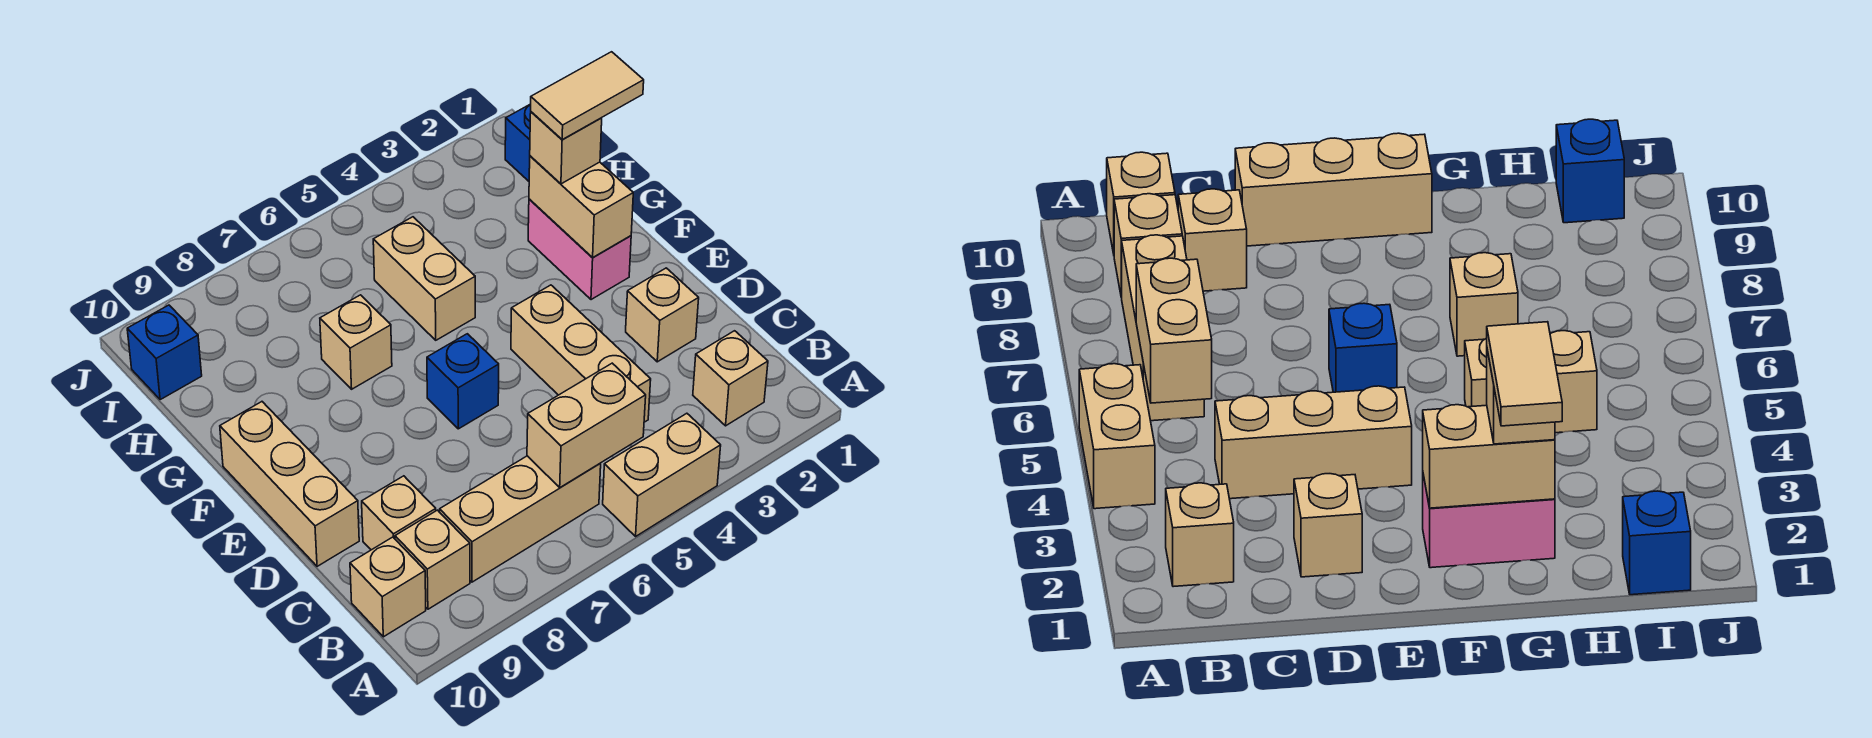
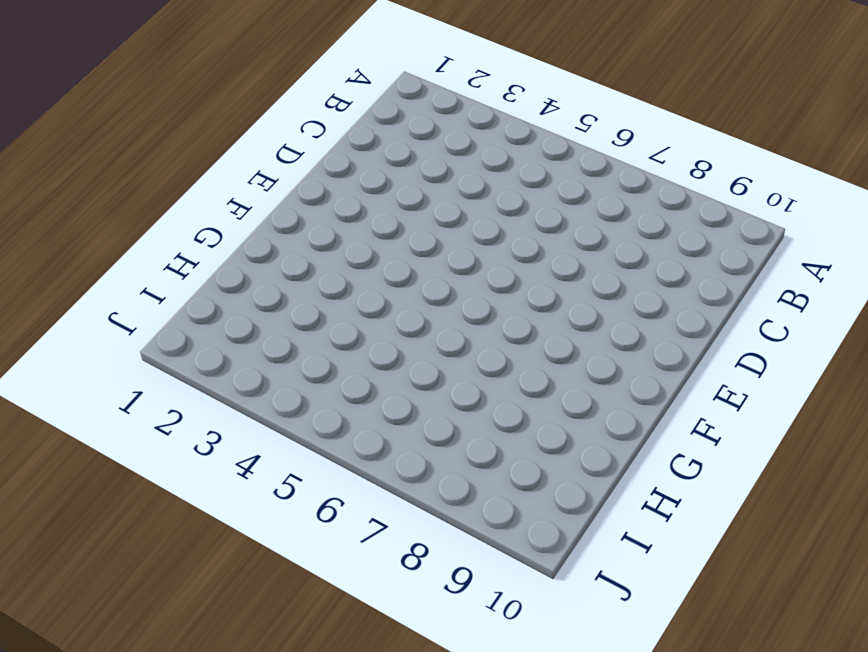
none -> tan brick A4:A5 level 1
none -> tan brick B2 level 1
none -> tan brick B6:B8 level 1

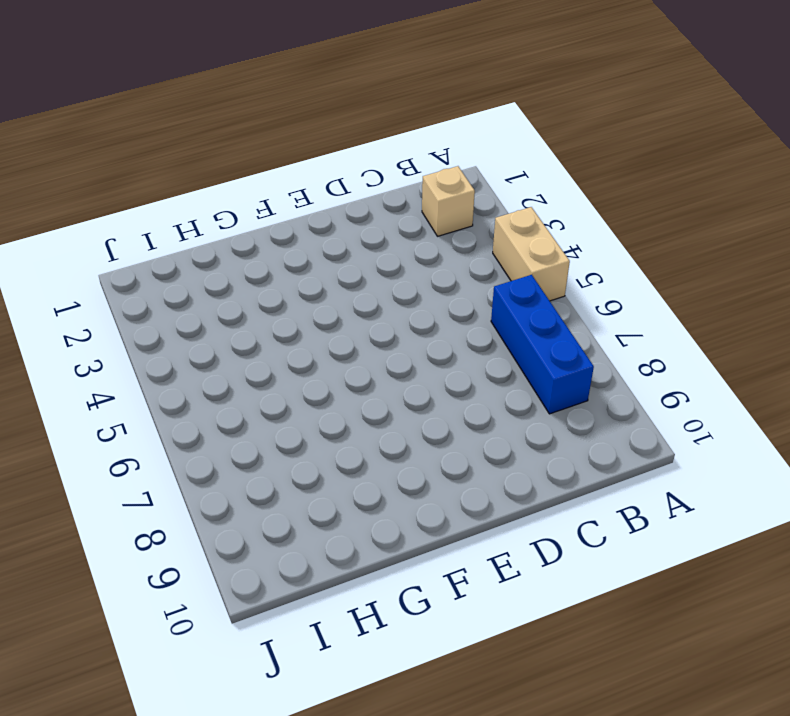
blue brick B6:B8 level 1 -> tan brick B6:B8 level 1
none -> tan brick B9 level 1
none -> tan brick B10 level 1
none -> tan brick C4:E4 level 1

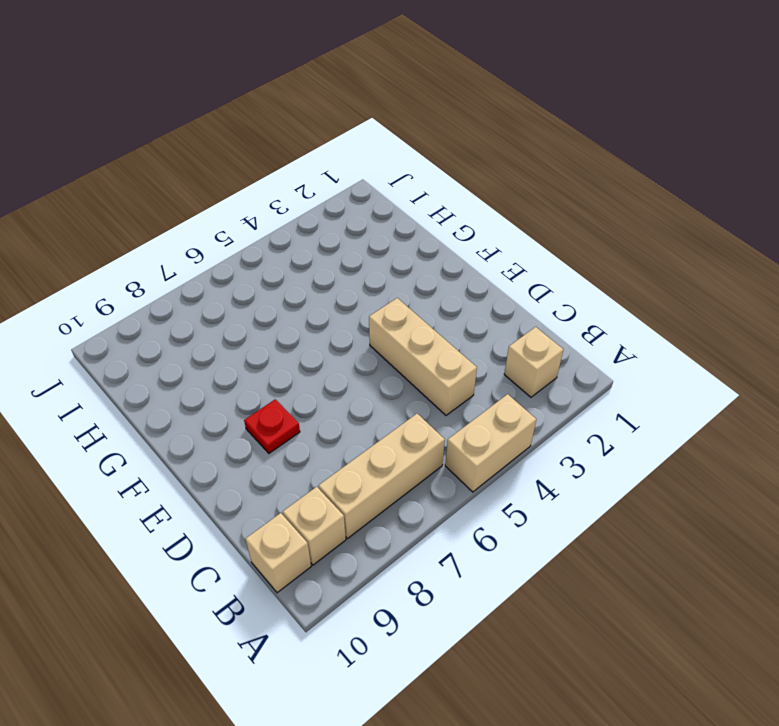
red plate E8 level 1 -> none
none -> tan brick C9 level 1
none -> tan brick D2 level 1
none -> tan brick D10:F10 level 1

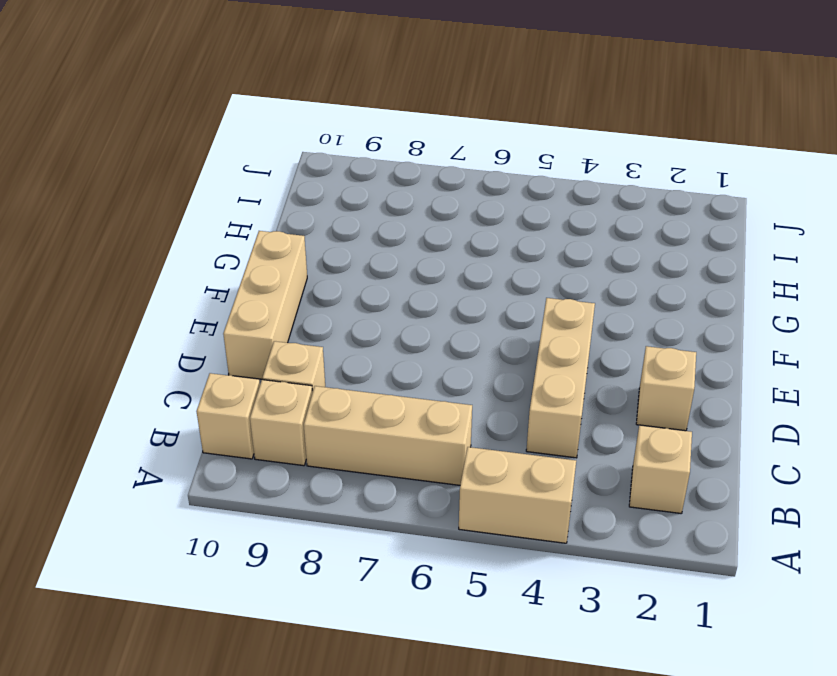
none -> blue brick E6 level 1
none -> pink brick F2:G2 level 1
none -> tan brick G5:H5 level 1

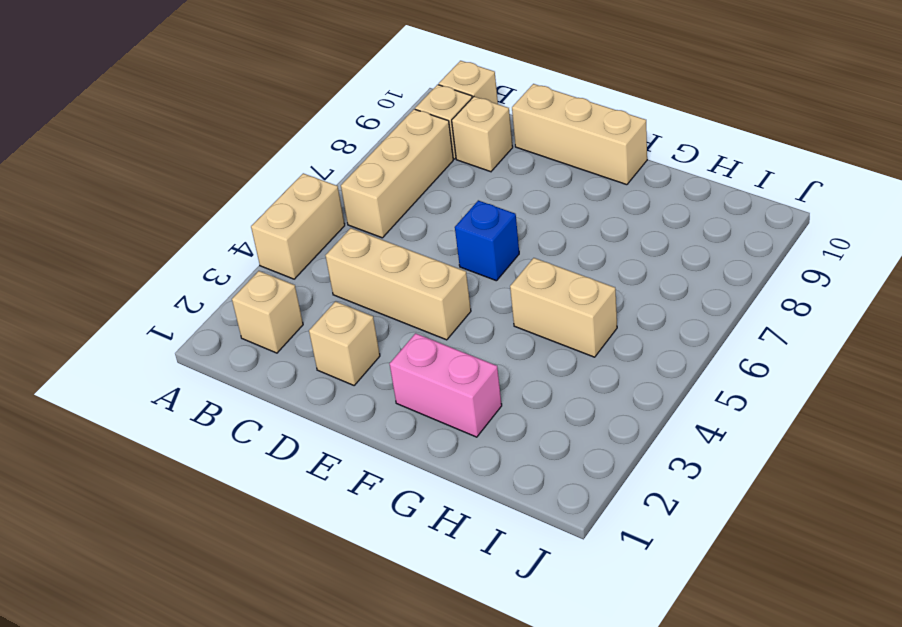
none -> tan brick G7 level 1
none -> blue brick I1 level 1
none -> blue brick I10 level 1

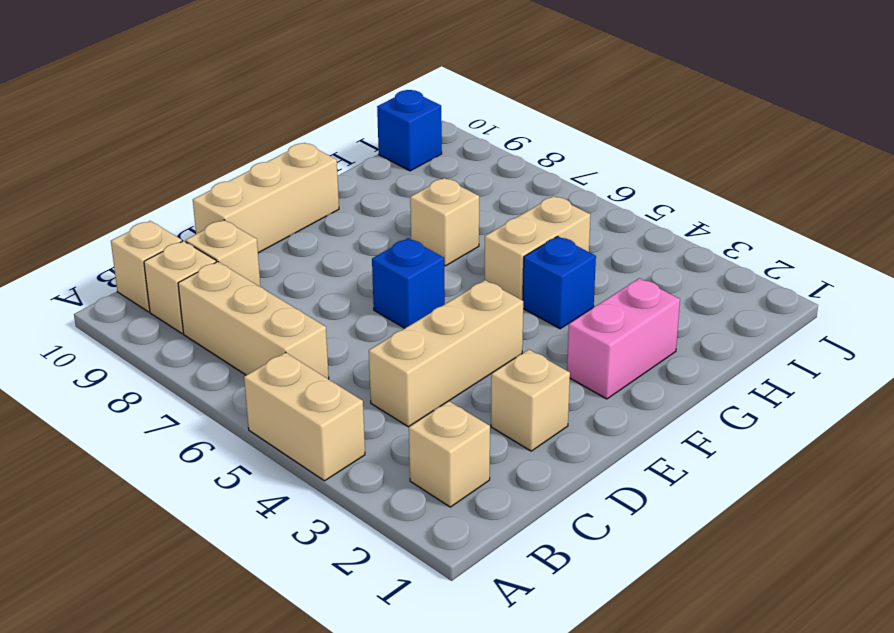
blue brick G4 level 1 -> blue brick I1 level 1
none -> tan brick B5:B6 level 2
none -> tan brick F2:G2 level 2
none -> tan brick G2 level 3

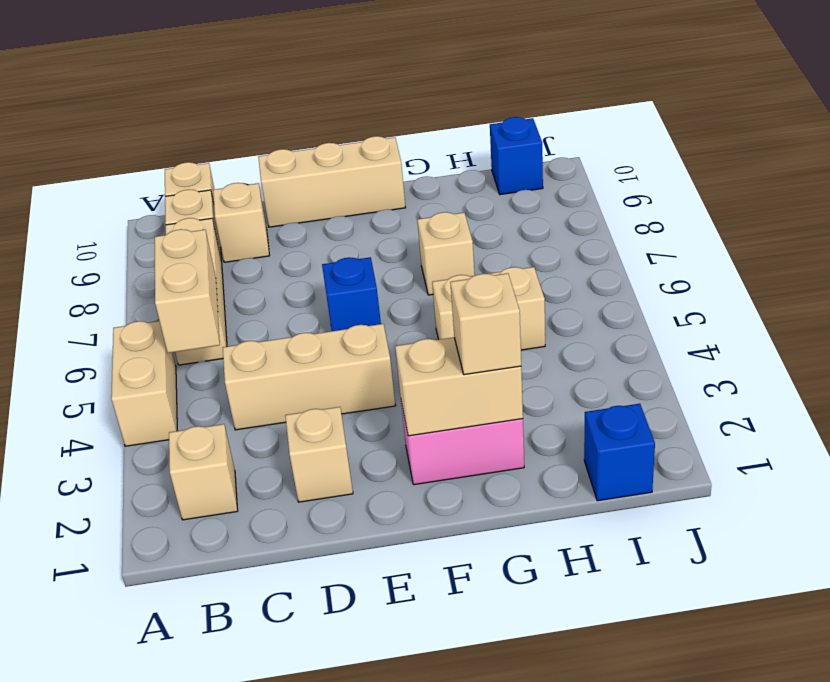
none -> tan tile G1:G2 level 4

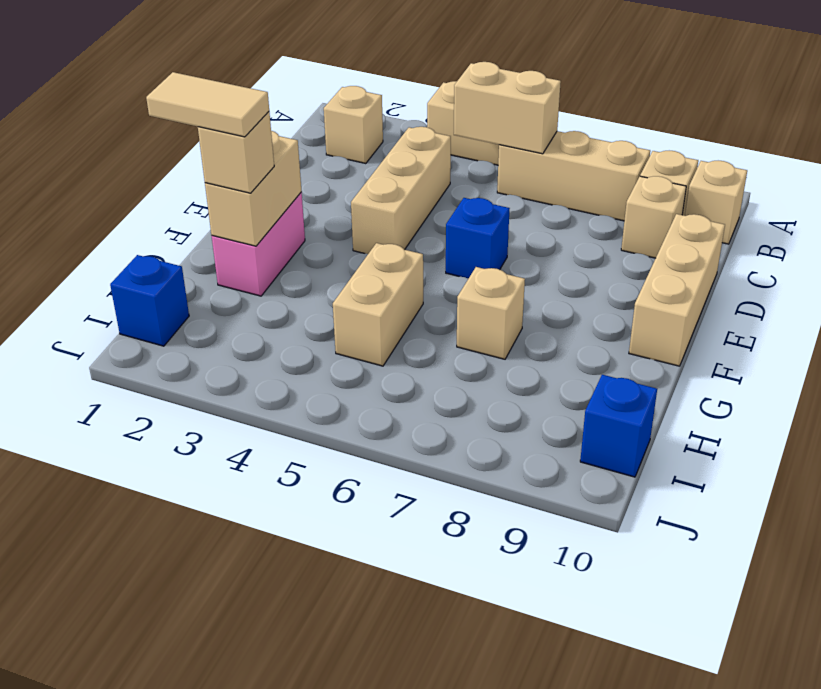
none -> tan brick D2 level 1

